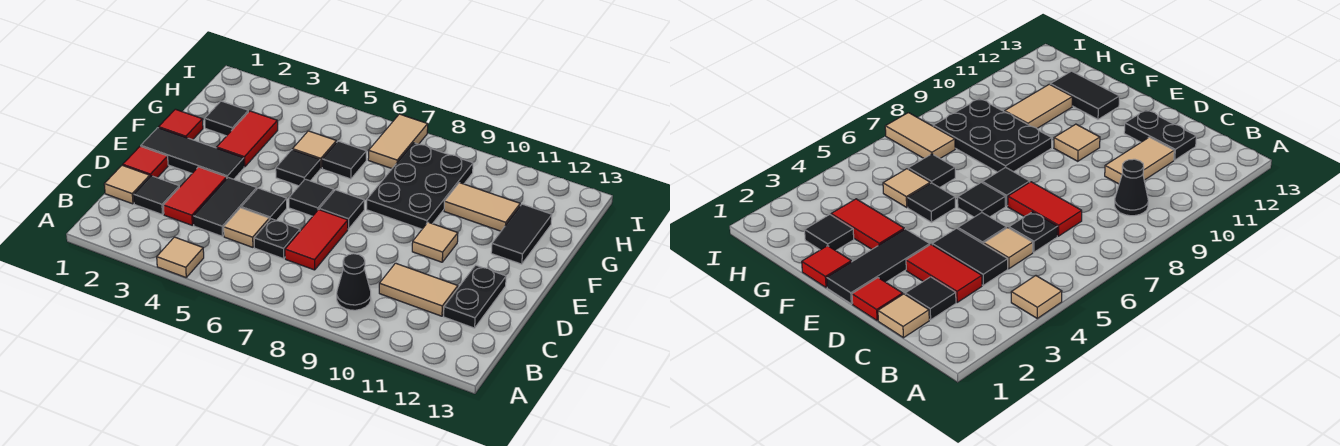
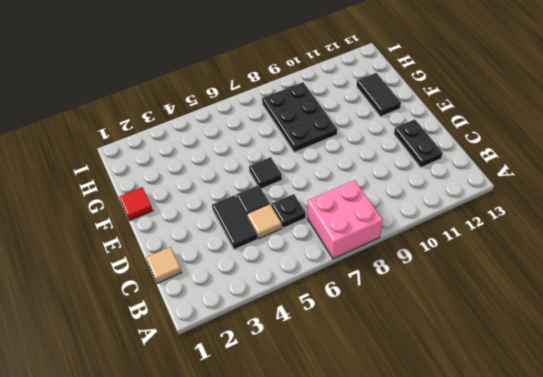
pink brick A7:B8 level 1 -> none
none -> tan tile A4 level 1
none -> black cone B9 level 1
none -> black tile C2 level 1

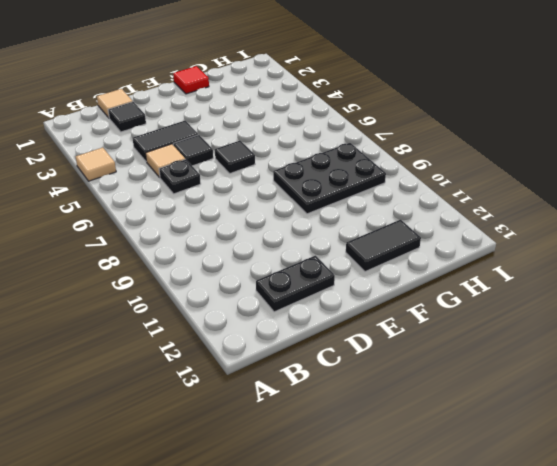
none -> black cone B9 level 1
none -> red tile C3:D3 level 1
none -> red tile C7:D7 level 1

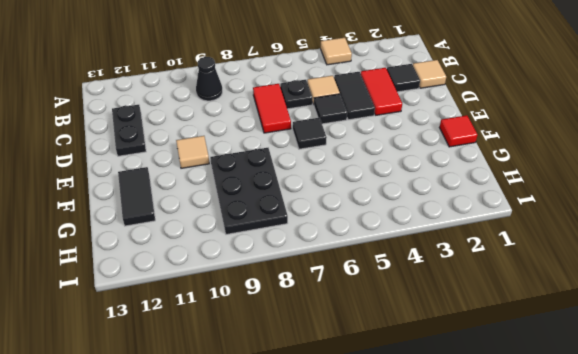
none -> tan tile C10:C11 level 1
none -> red tile D1 level 1
none -> black tile E1:E3 level 1

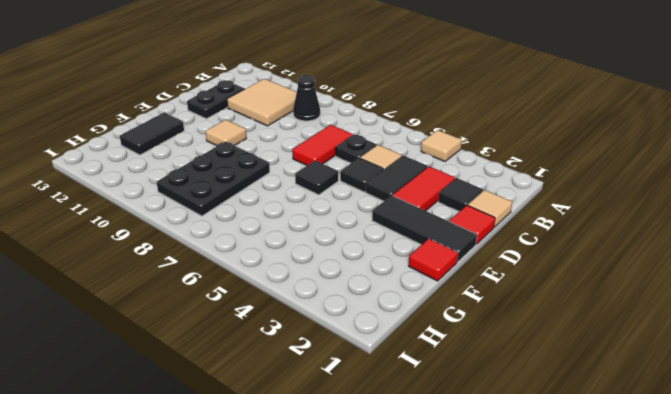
tan tile B10:C11 level 1 -> tan tile C10:C11 level 1
none -> black tile E7 level 1
none -> red tile F3:G3 level 1
none -> black tile F5 level 1

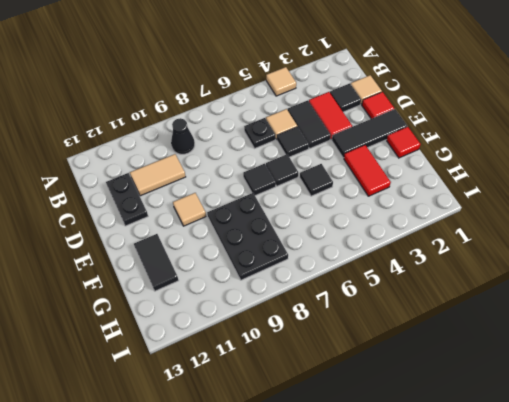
none -> red tile C7:D7 level 1
none -> black tile G2 level 1
none -> tan tile G5 level 1

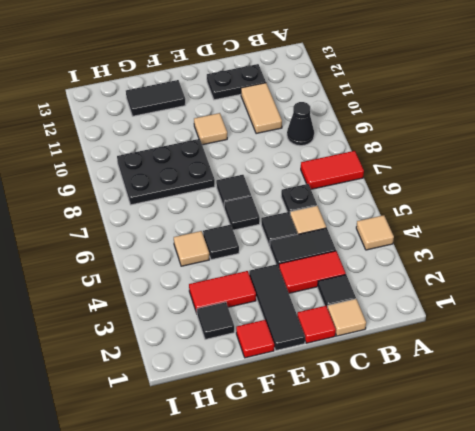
red tile A7:B7 level 1 -> red tile C7:D7 level 1
none -> black tile G6 level 1
none -> tan tile G10:G11 level 1
none -> tan tile H7:I7 level 1

